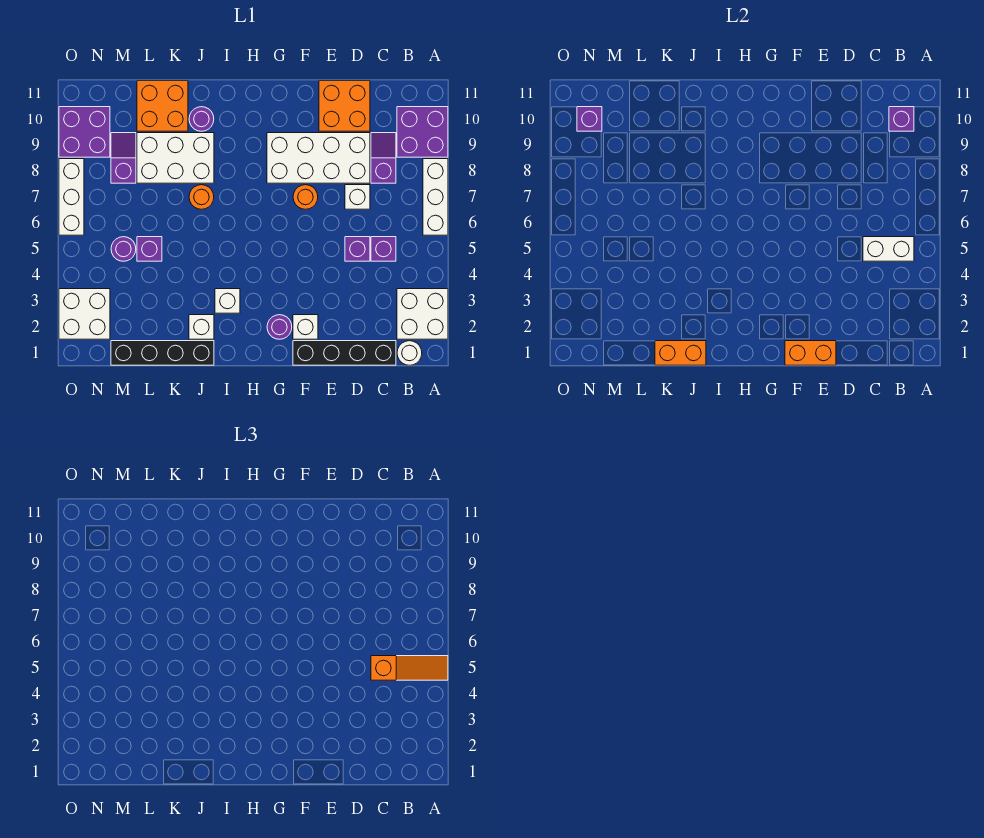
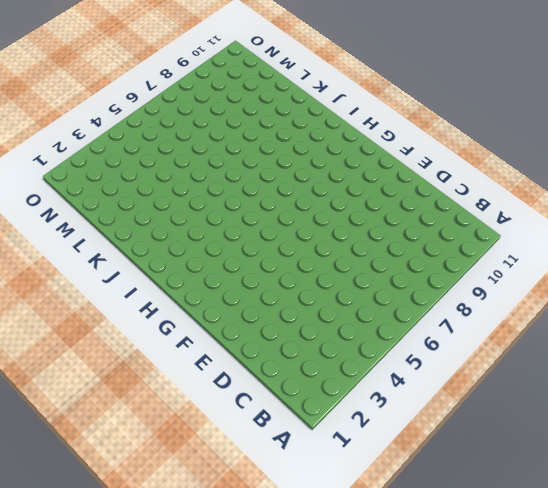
none -> white brick A2:B3 level 1
none -> white brick A6:A8 level 1
none -> purple brick A9:B10 level 1
none -> white round brick B1 level 1

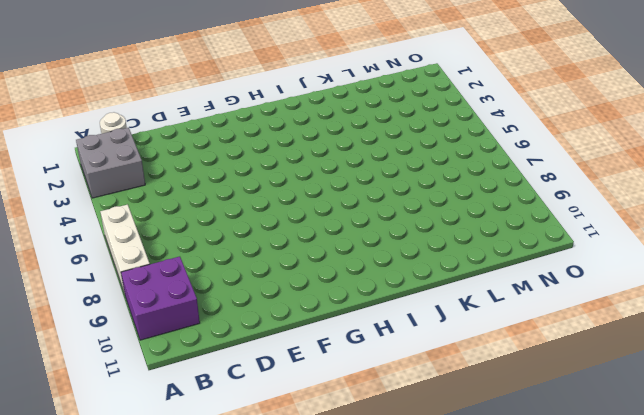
grey brick A2:B3 level 1 -> white brick A2:B3 level 1
none -> black brick C1:F1 level 1
none -> purple brick C5 level 1
none -> purple slope C8:C9 level 1 top 8
none -> purple brick D5 level 1

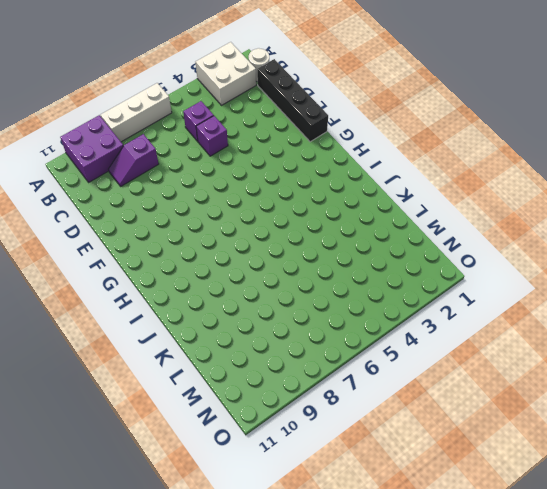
none -> white brick D7 level 1
none -> white brick D8:G9 level 1
none -> orange brick D10:E11 level 1
none -> white brick F2 level 1

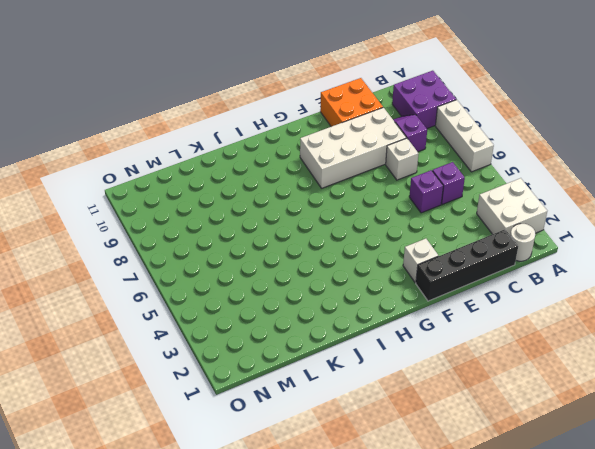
none -> orange round brick F7 level 1
none -> purple round brick G2 level 1
none -> white brick I3 level 1
none -> black brick J1:M1 level 1

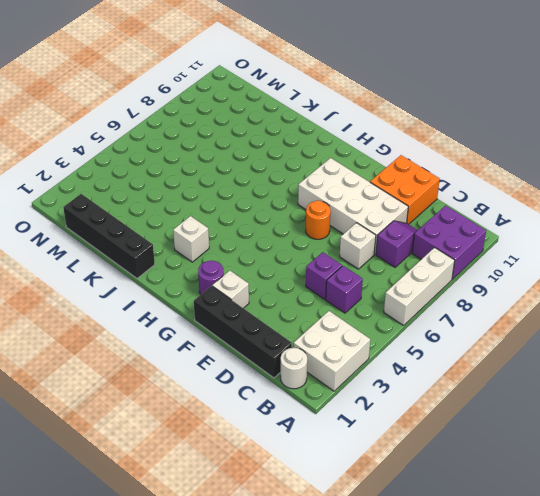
none -> white brick J2 level 1
none -> orange round brick J7 level 1
none -> white brick J8:L9 level 1
none -> purple round brick J10 level 1

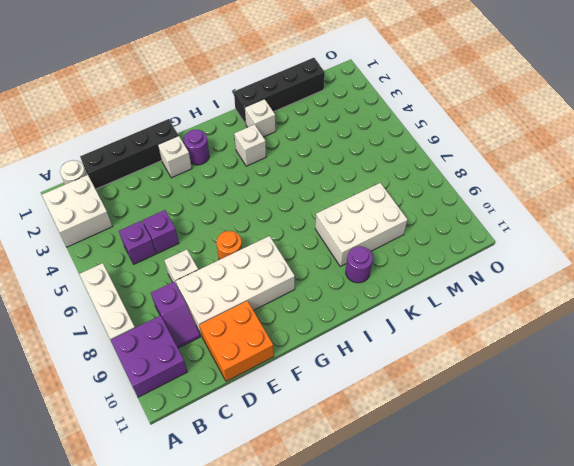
none -> orange round brick J7 level 1
none -> orange brick K10:L11 level 1
none -> purple brick L5 level 1
none -> purple round brick M5 level 1

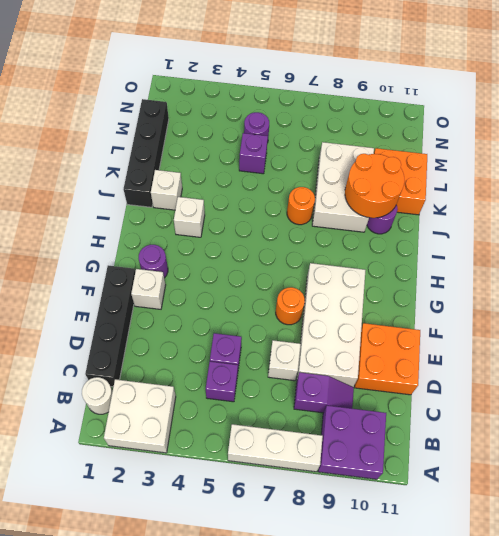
orange round brick J9:K10 level 2 -> none
none -> purple slope M8:M9 level 1 top 8
none -> white brick N2:O3 level 1
none -> purple brick N9:O10 level 1
none -> white brick O6:O8 level 1

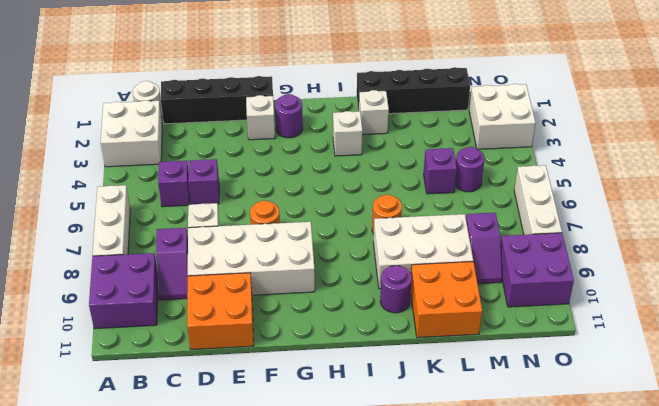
none -> white brick B5:C5 level 2
none -> purple brick B10 level 2
none -> orange brick E1:F1 level 2
none -> orange brick J1:K1 level 2

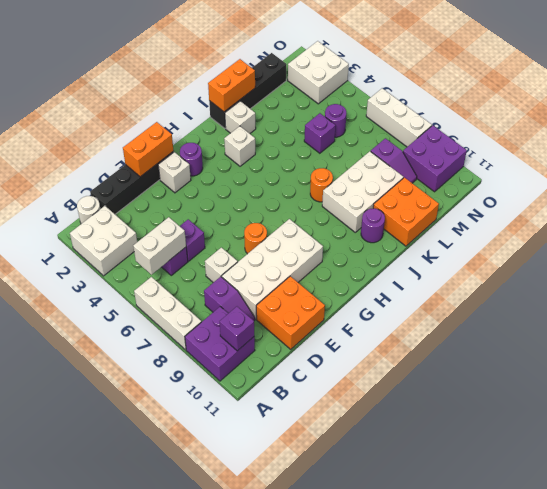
none -> purple brick N10 level 2
none -> orange slope A5:C5 level 3 top C

